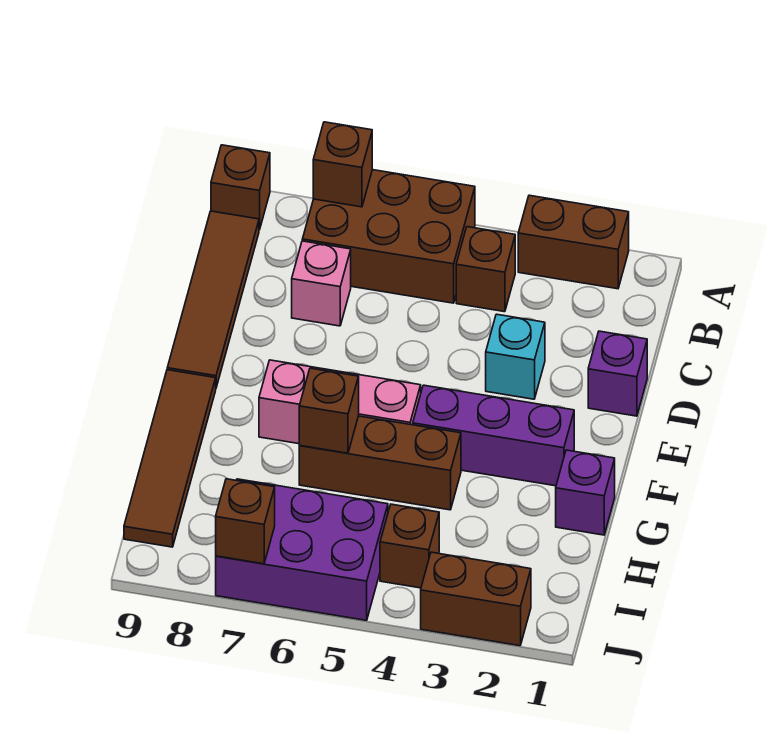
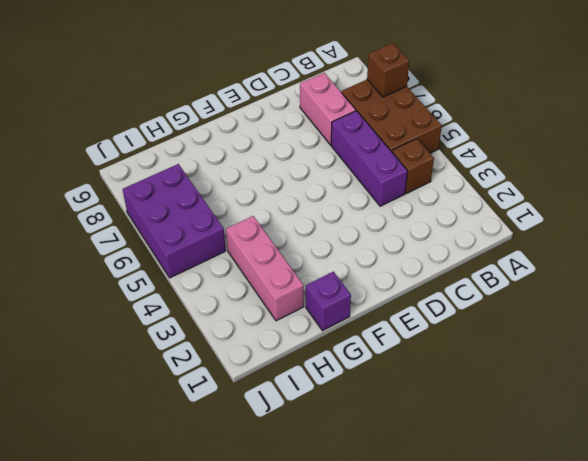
purple brick C4:C6 level 1 -> purple brick F2:F4 level 1
pink brick C7:C8 level 1 -> pink brick C7 level 1
pink brick H2:H4 level 1 -> pink brick F5:F7 level 1
none -> brown brick A2:A3 level 1
none -> brown brick A9 level 1
none -> brown tile B9:E9 level 1

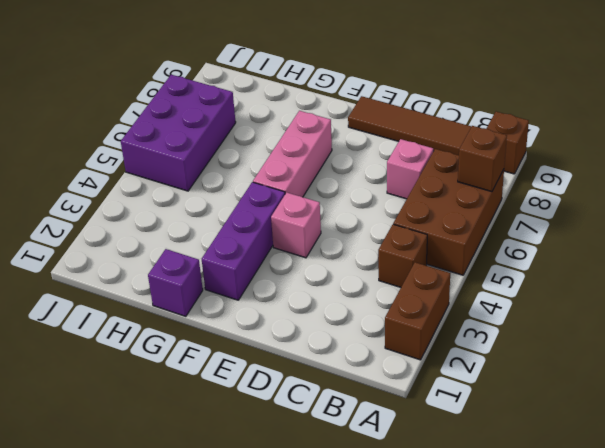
pink brick E4 level 1 -> none
none -> purple brick D1 level 1
none -> cyan brick D3 level 1
none -> brown tile F9:I9 level 1

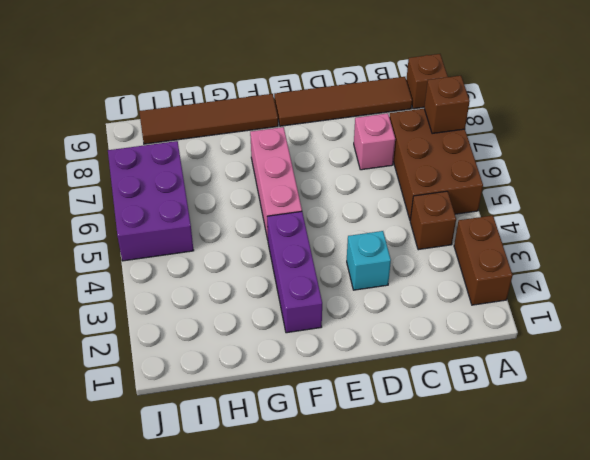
none -> purple brick D1 level 1
none -> purple brick G1 level 1
none -> brown brick G4:G6 level 1

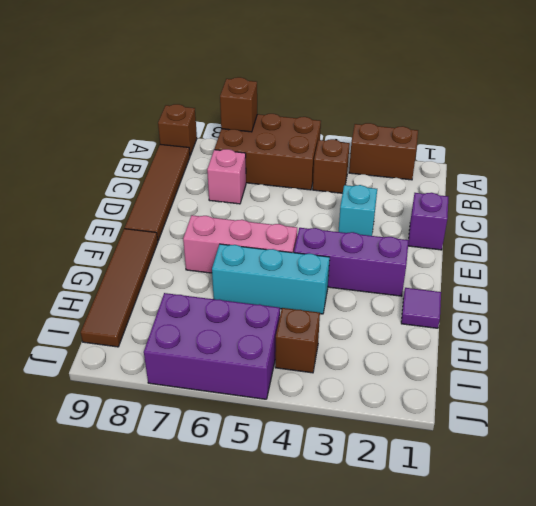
purple tile G1 level 1 -> purple brick G1 level 1
cyan brick G4:G6 level 1 -> brown brick G4:G6 level 1
none -> brown brick J2:J3 level 1
none -> brown brick G6 level 2
none -> brown brick J7 level 2

